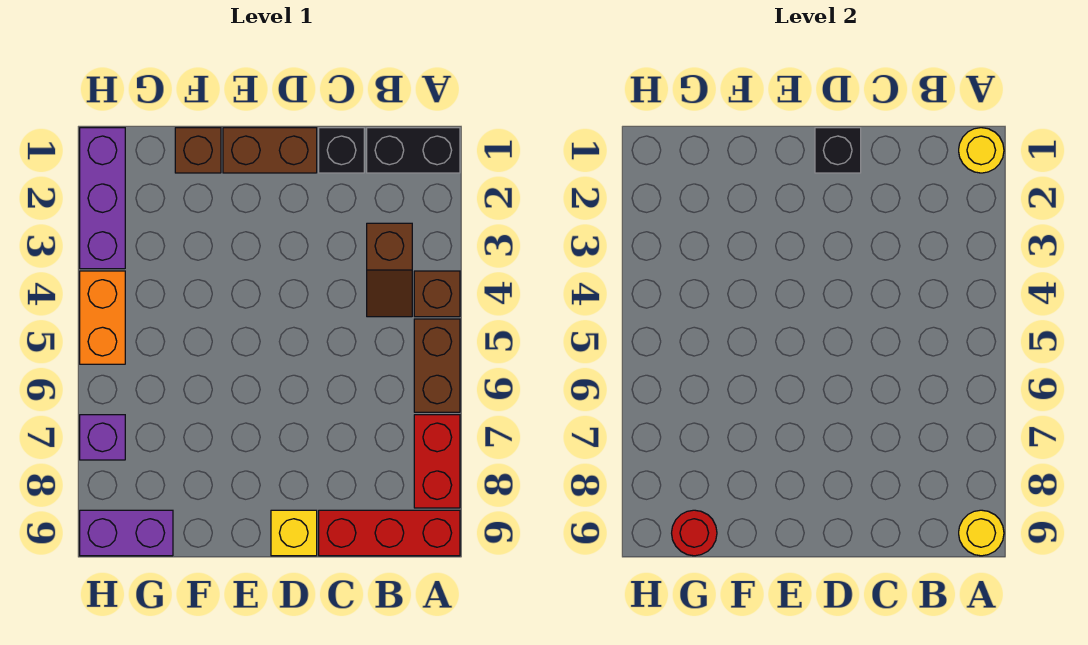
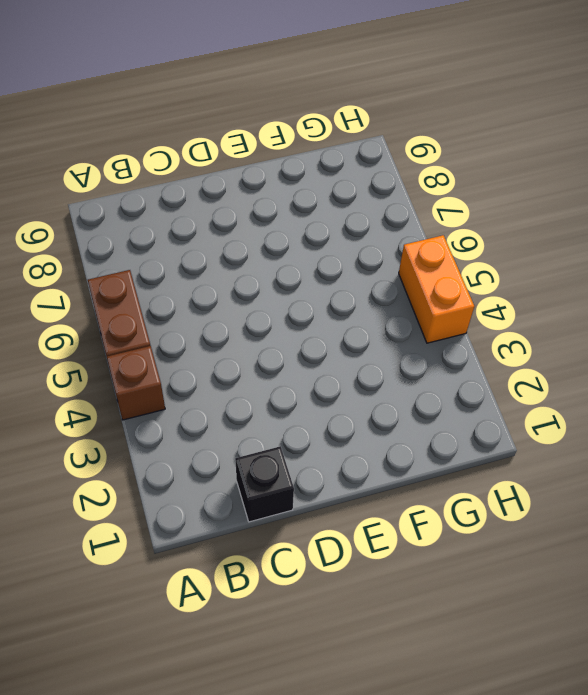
none -> black brick A1:B1 level 1
none -> red brick A7:A8 level 1
none -> red brick A9:C9 level 1

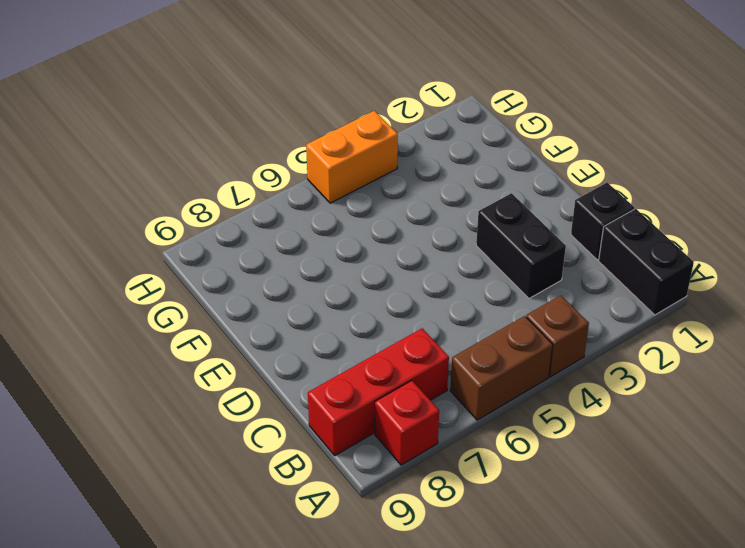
red brick A8 level 1 -> red brick A7:A8 level 1
red brick B7:B9 level 1 -> red brick A9:C9 level 1
black brick C3:D3 level 1 -> none
none -> brown slope B3:B4 level 1 top 3
none -> brown brick D1:E1 level 1
none -> yellow brick D9 level 1

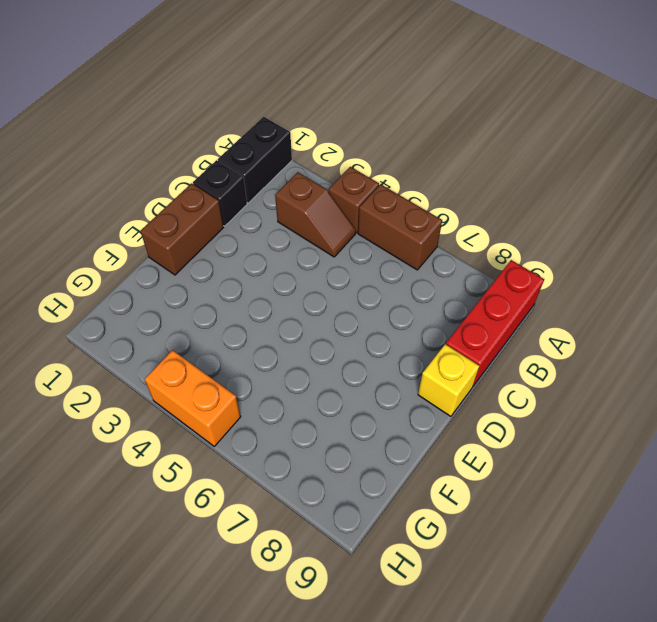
none -> red brick A7:A8 level 1
none -> brown brick F1 level 1
none -> purple brick G9:H9 level 1

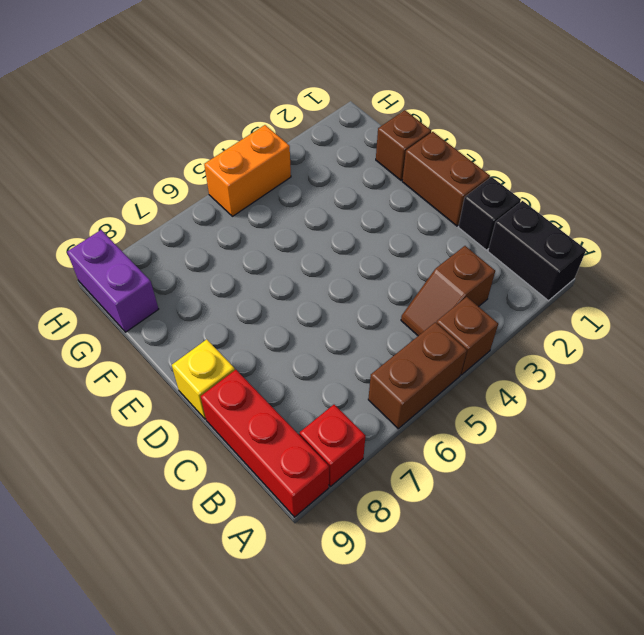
red brick A8 level 1 -> red brick A7:A8 level 1
none -> purple brick H1:H3 level 1
none -> purple brick H7 level 1
none -> yellow round brick A1 level 2

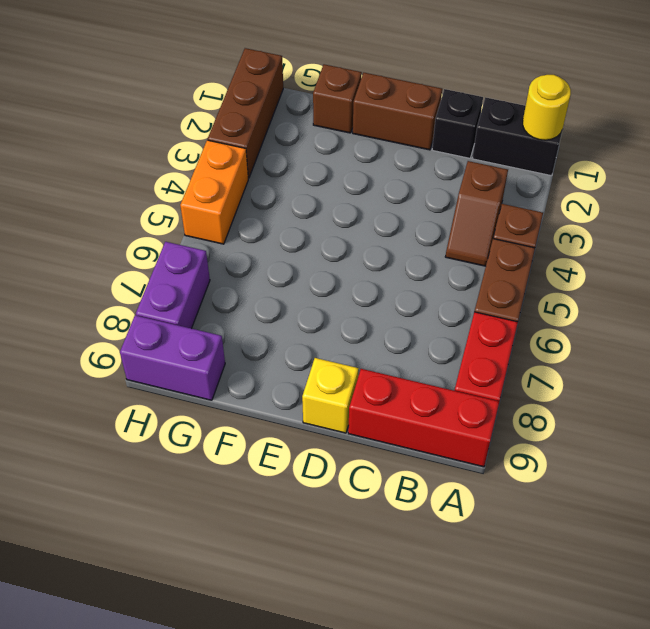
brown brick H1:H3 level 1 -> purple brick H1:H3 level 1
purple brick H7:H8 level 1 -> purple brick H7 level 1
none -> yellow round brick A9 level 2
none -> black brick D1 level 2
none -> red round brick G9 level 2

